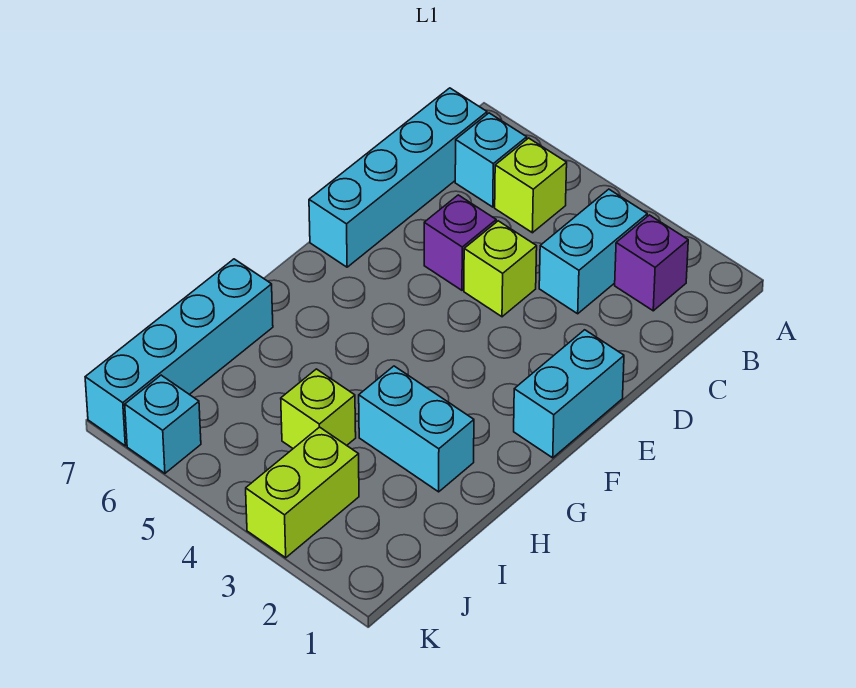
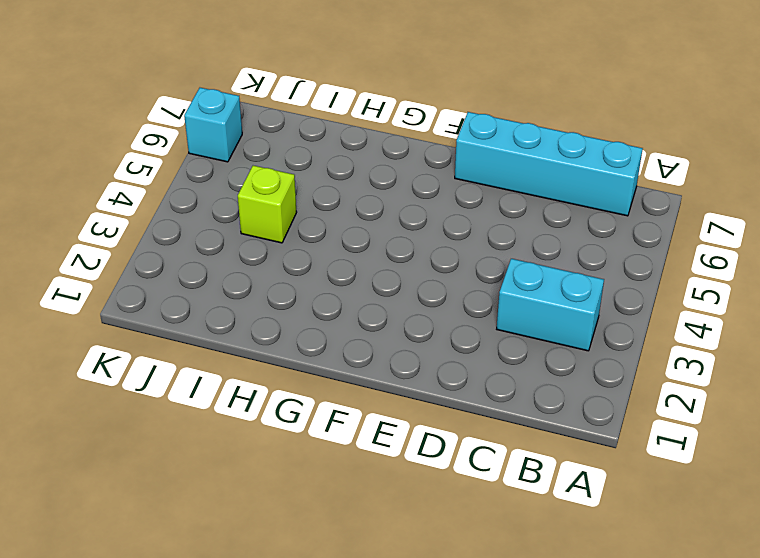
none -> purple brick B2 level 1
none -> lime brick B5 level 1
none -> cyan brick B6 level 1

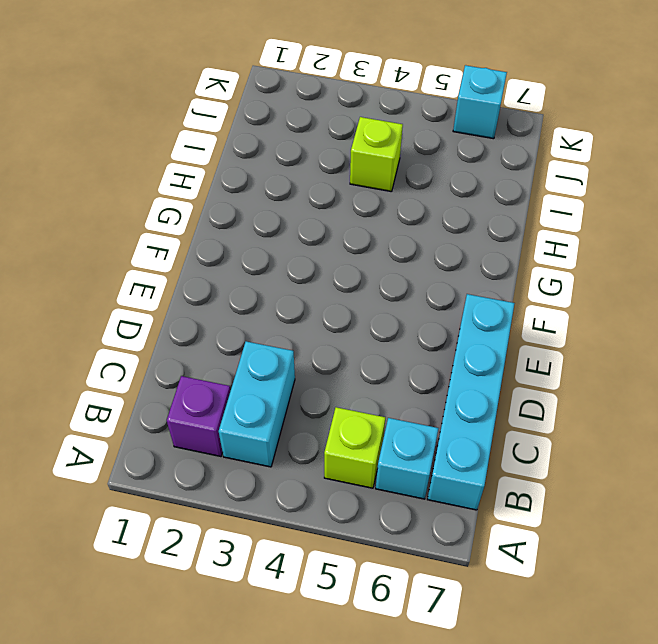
none -> lime brick D4 level 1
none -> purple brick D5 level 1
none -> cyan brick E1:F1 level 1

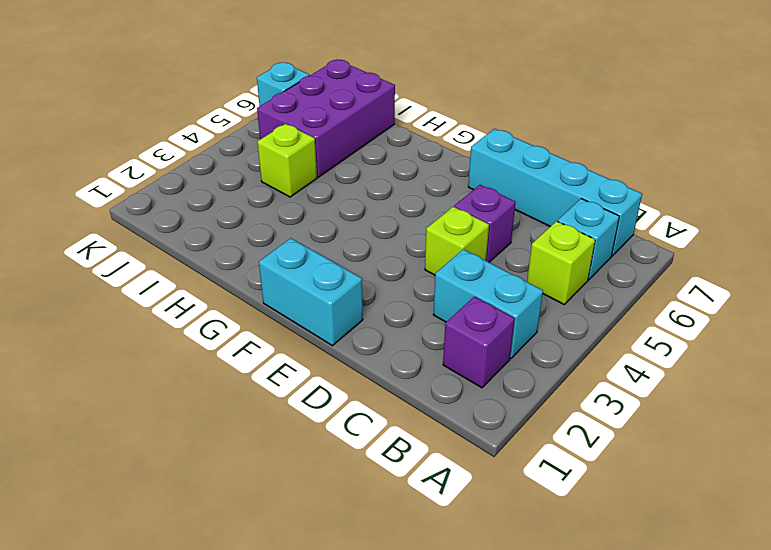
purple brick I5:J7 level 1 -> cyan brick H7:K7 level 1
none -> cyan brick H2:H3 level 1
none -> lime brick J3:K3 level 1

